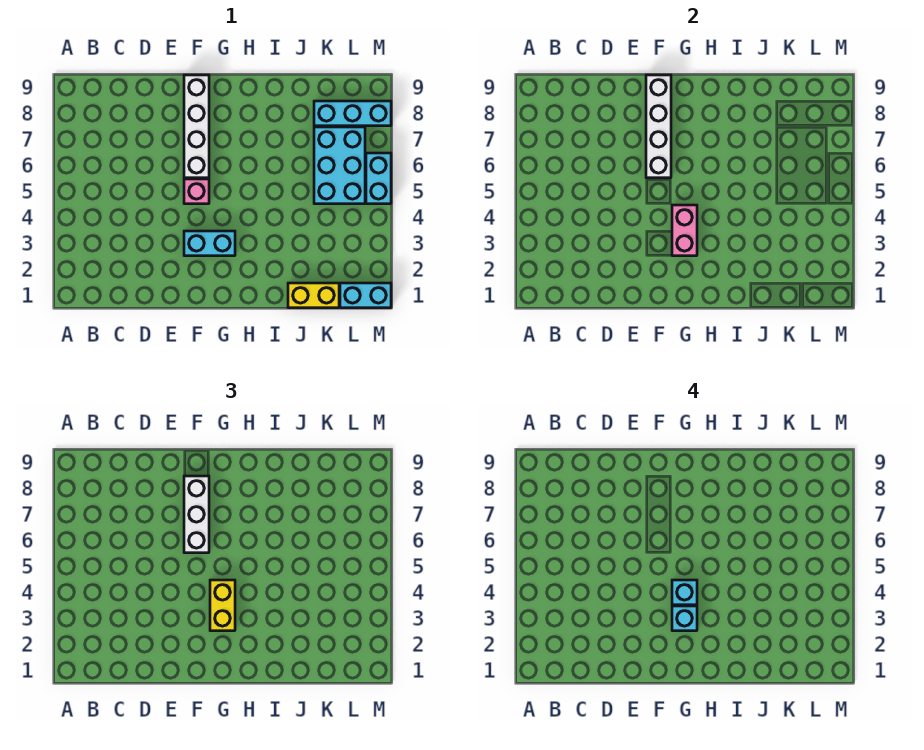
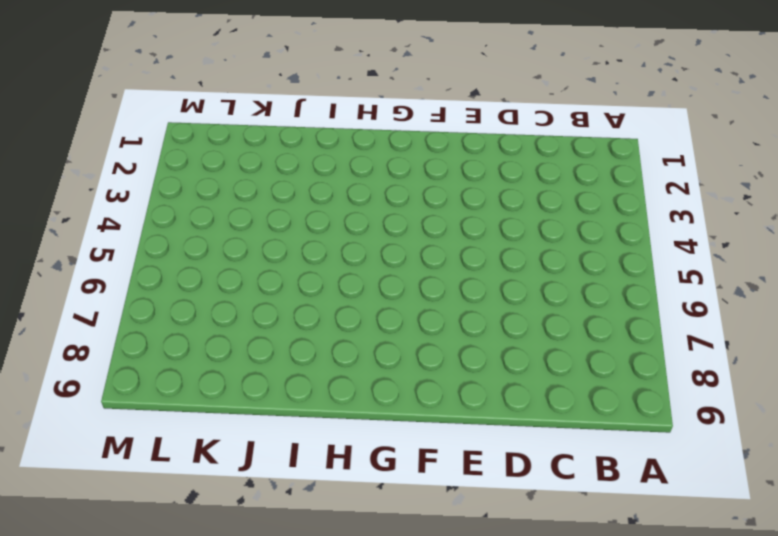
none -> cyan brick F3:G3 level 1
none -> pink brick F5 level 1
none -> white brick F6:F9 level 1

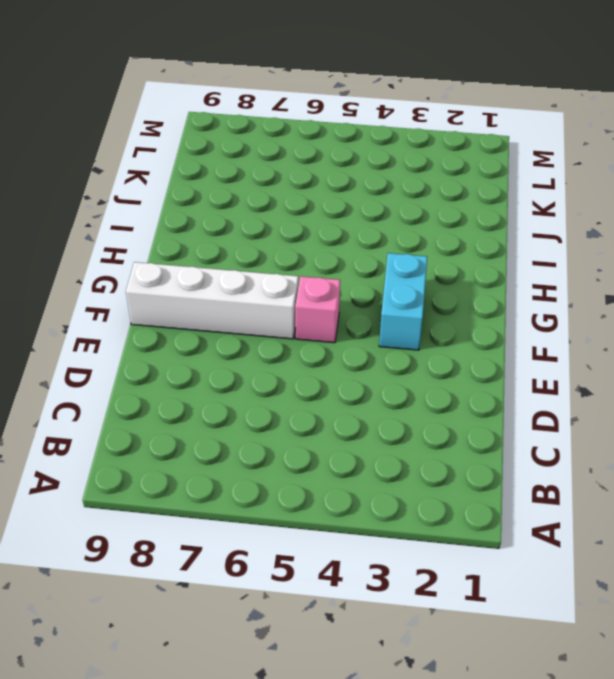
none -> yellow brick J1:K1 level 1
none -> cyan brick K5:L7 level 1
none -> cyan brick K8:M8 level 1

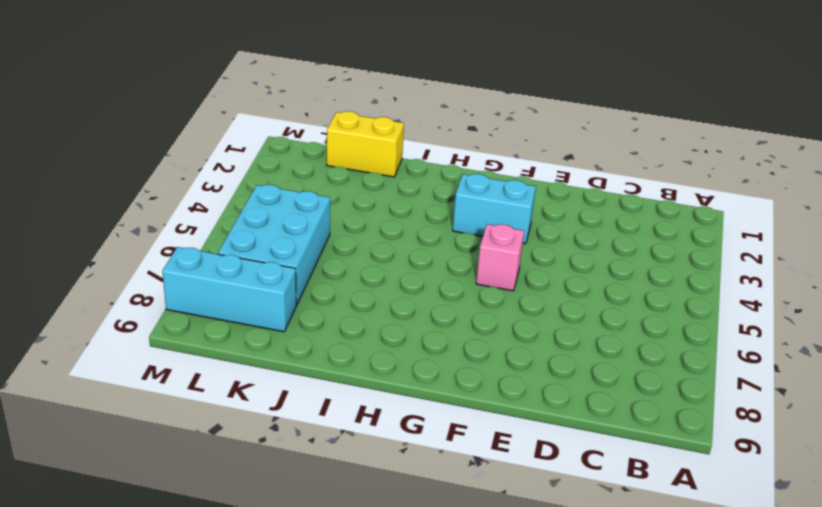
none -> white brick F6:F9 level 1
none -> cyan brick L1:M1 level 1
none -> cyan brick M5:M6 level 1

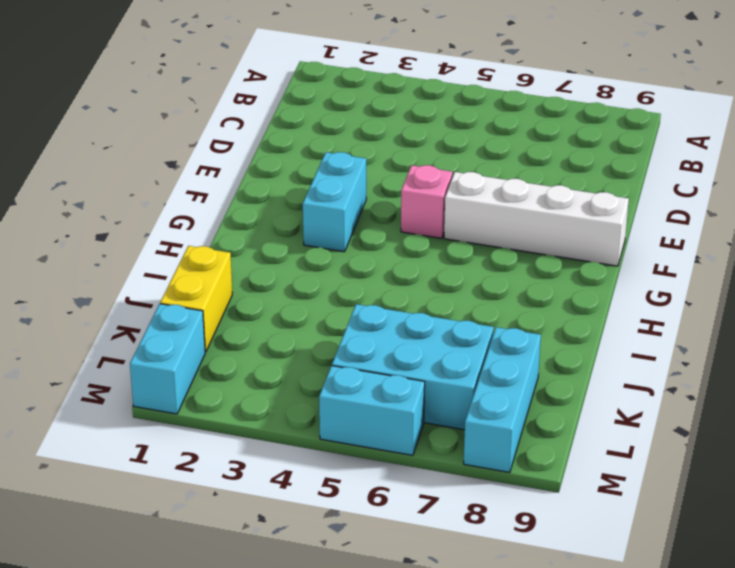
none -> white brick F6:F9 level 2
none -> pink brick G3:G4 level 2
none -> white brick F6:F8 level 3

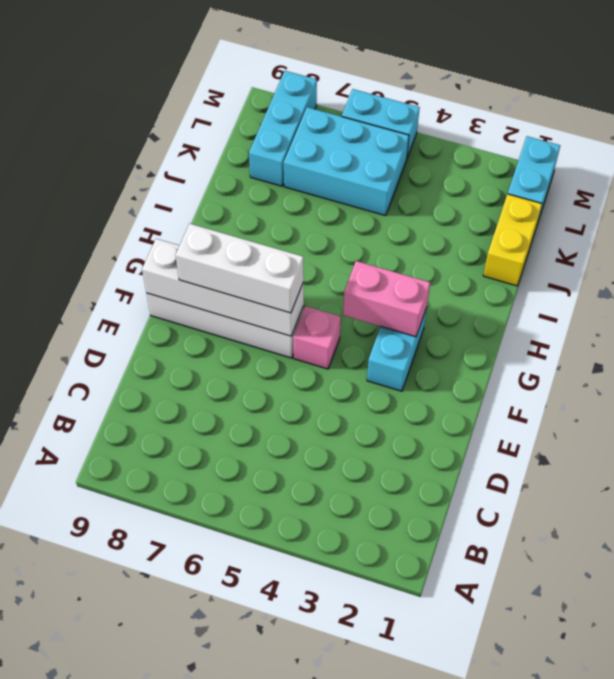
none -> yellow brick G3:G4 level 3
none -> cyan brick G3 level 4
none -> cyan brick G4 level 4

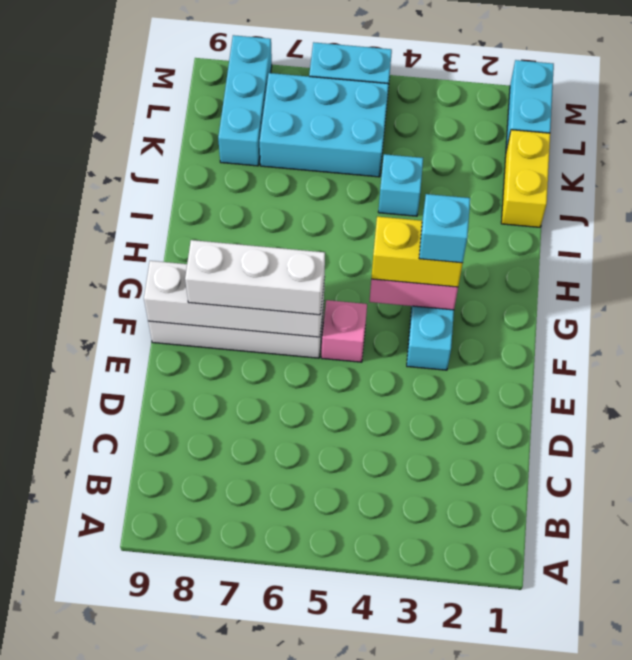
cyan brick J4 level 1 -> cyan brick G4 level 4

